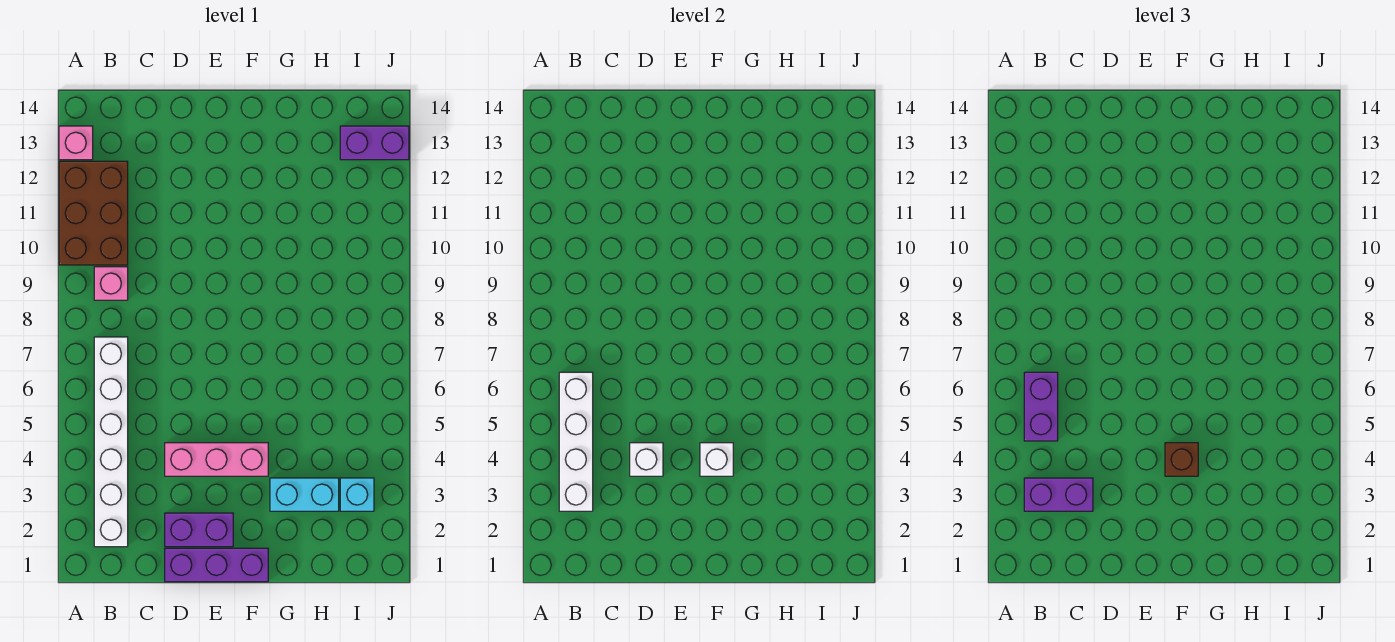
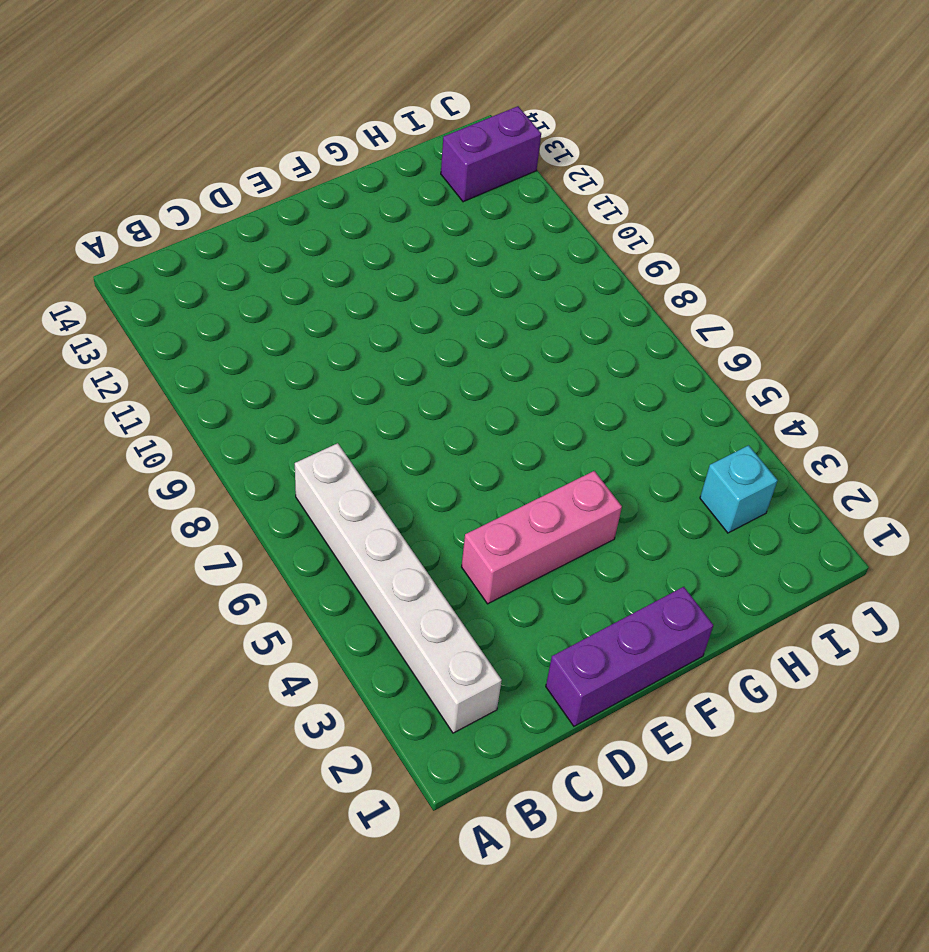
none -> brown brick A10:B12 level 1
none -> pink brick A13 level 1
none -> pink brick B9 level 1

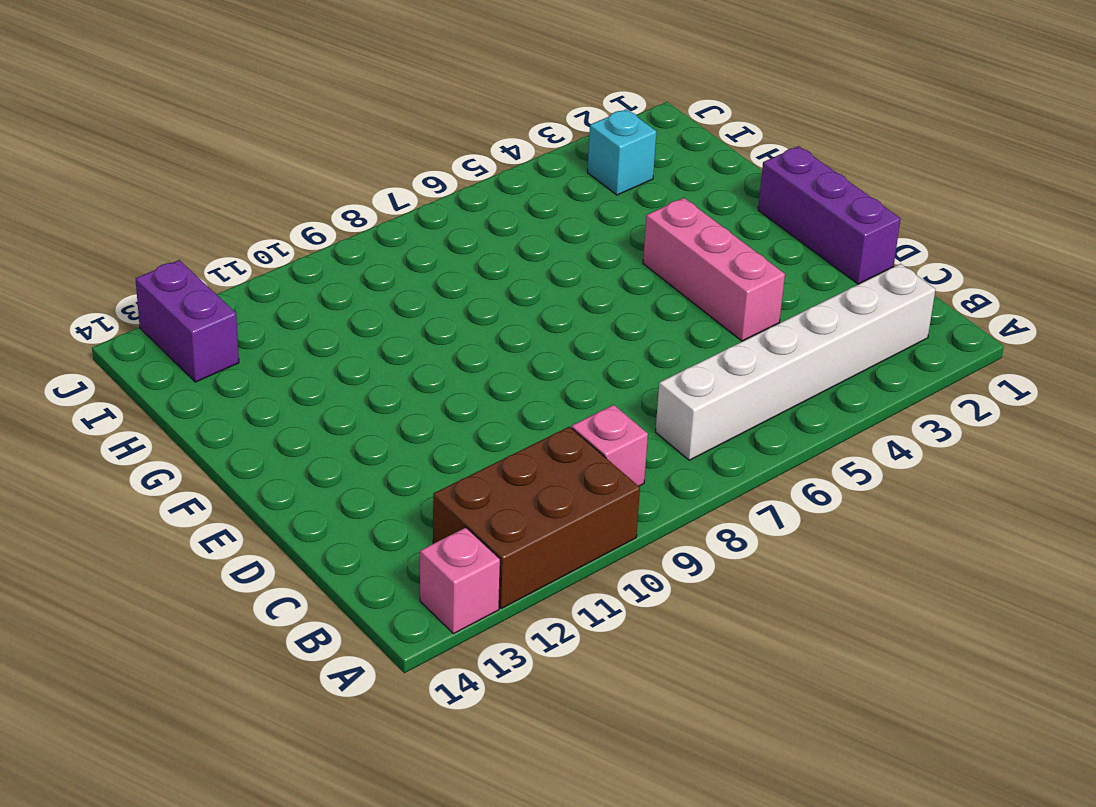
none -> purple brick D2:E2 level 1
none -> cyan brick G3:H3 level 1
none -> white brick B3:B6 level 2

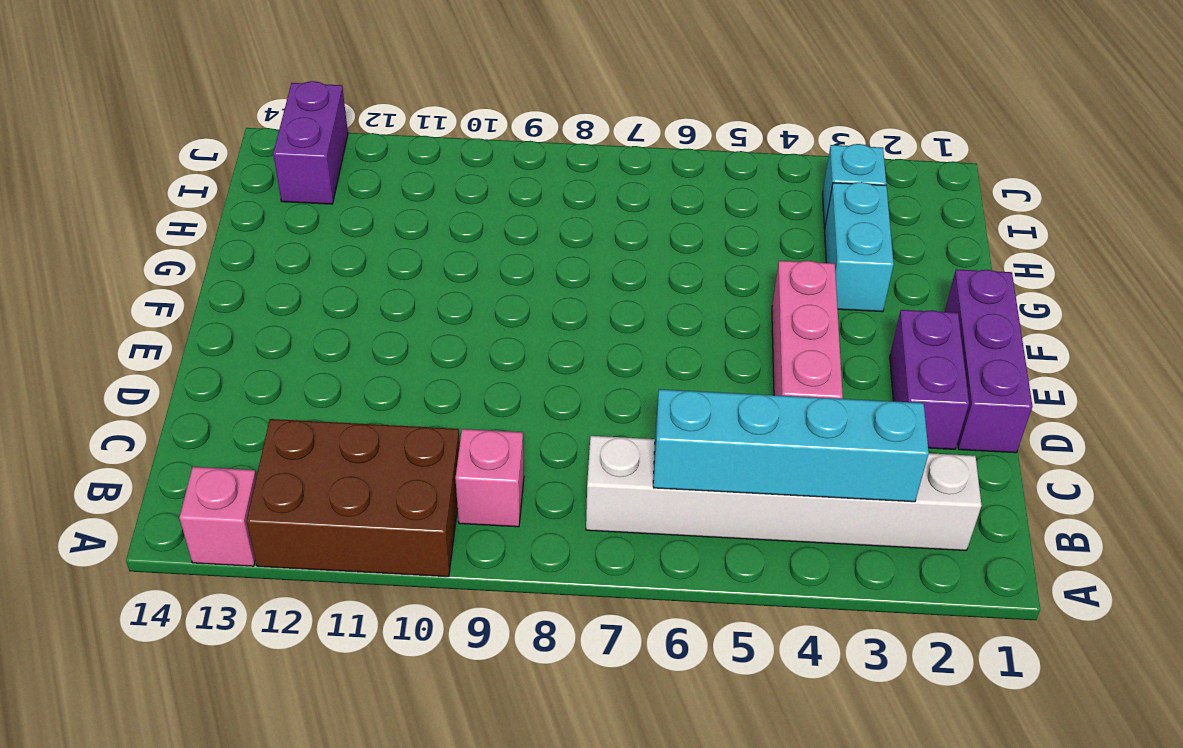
cyan brick B3:B6 level 2 -> white brick B3:B6 level 2
none -> white brick D4 level 2
none -> white brick F4 level 2
none -> purple brick B3:C3 level 3

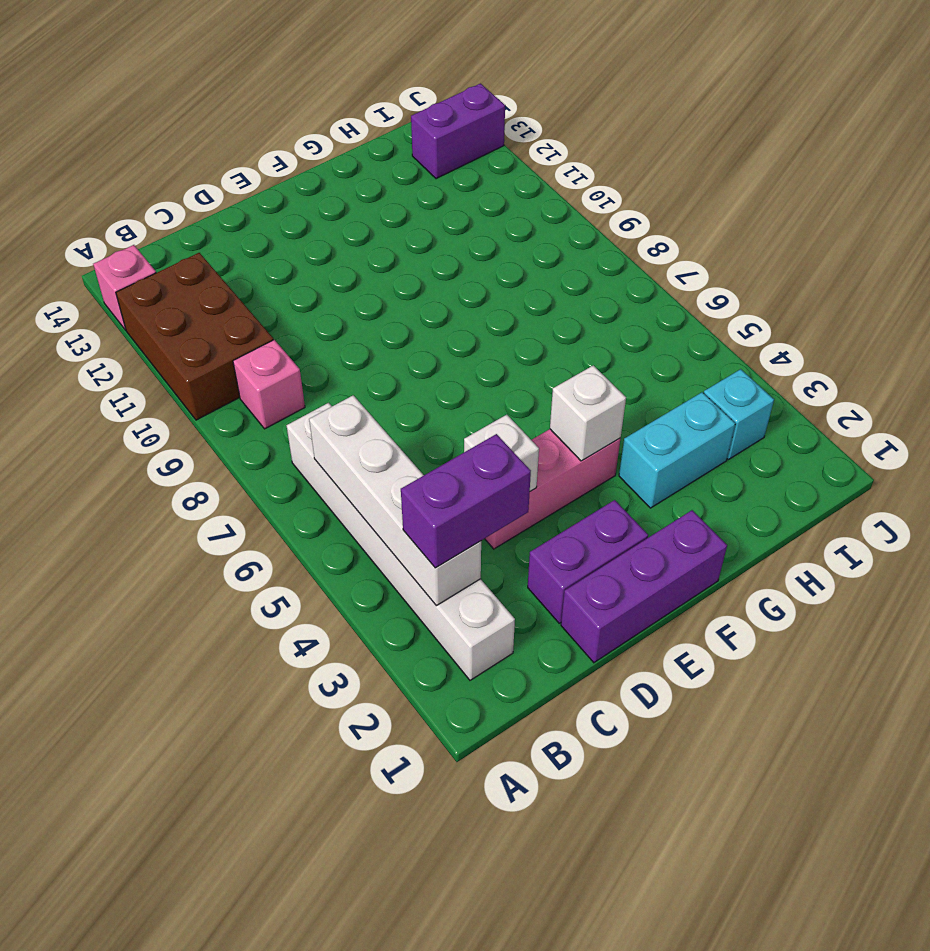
none -> purple brick B5:B6 level 3
none -> brown brick F4 level 3

